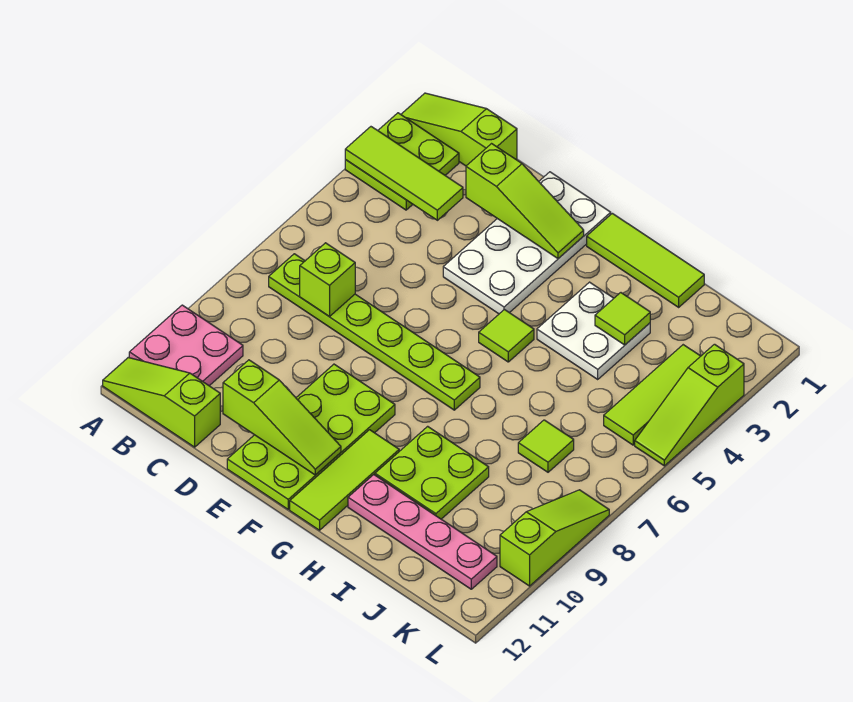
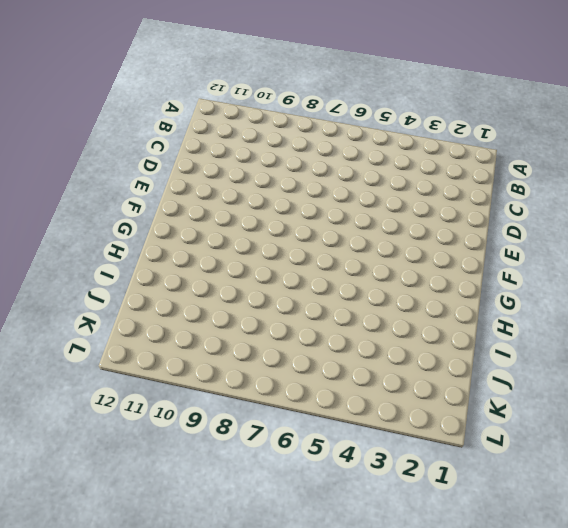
none -> lime slope A1:C1 level 1 top C
none -> lime plate A2:B3 level 1
none -> pink plate A10:B11 level 1

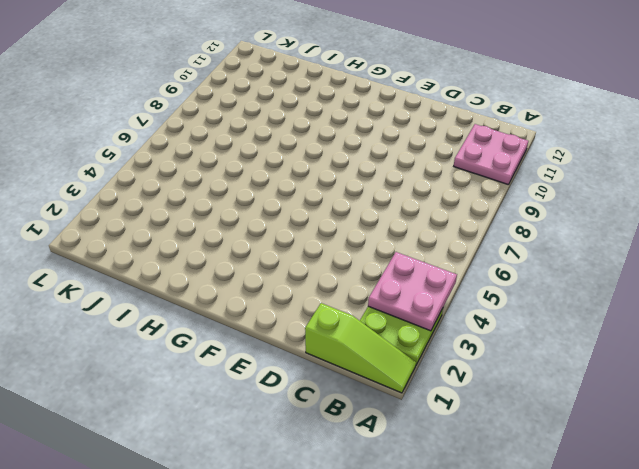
pink plate A3:B4 level 2 -> lime tile A3:C3 level 2
none -> lime slope A12:C12 level 1 top C
none -> lime plate B7:G7 level 1
none -> white plate E1:F4 level 1

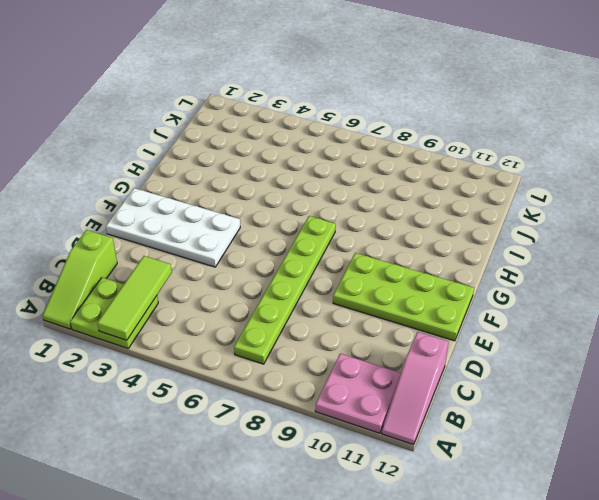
pink slope A12:C12 level 1 top C -> lime slope A12:C12 level 1 top C
none -> lime tile G1:I1 level 1
none -> lime tile G5 level 1
none -> lime tile G10:G12 level 1

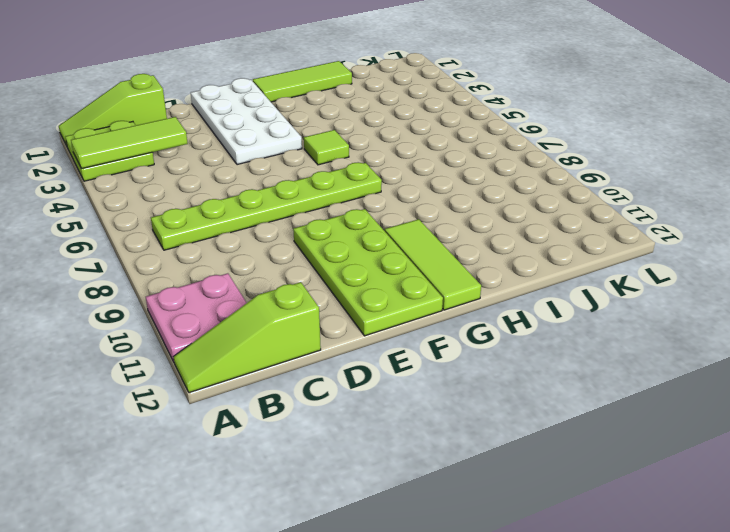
none -> white plate H3:I4 level 1
none -> lime plate H9:I10 level 1
none -> pink plate H11:K11 level 1

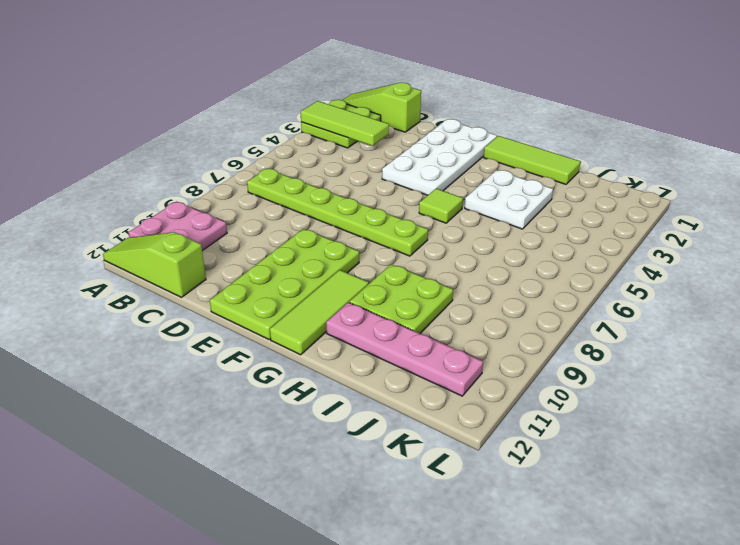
none -> lime tile J7 level 1
none -> lime tile K3:K5 level 1
none -> lime slope L3:L5 level 1 top 3

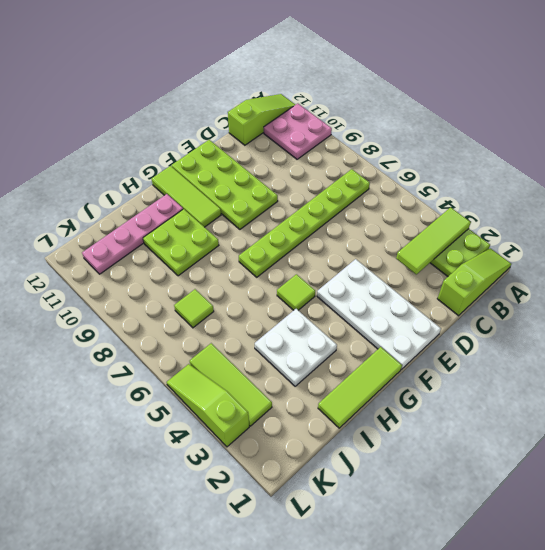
none -> lime slope L8:L10 level 1 top 10
none -> lime brick C7 level 2
none -> lime slope D2:F2 level 2 top D

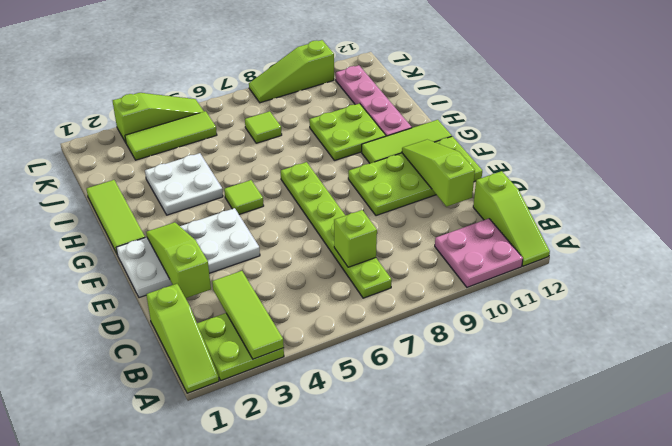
none -> lime tile I3 level 2

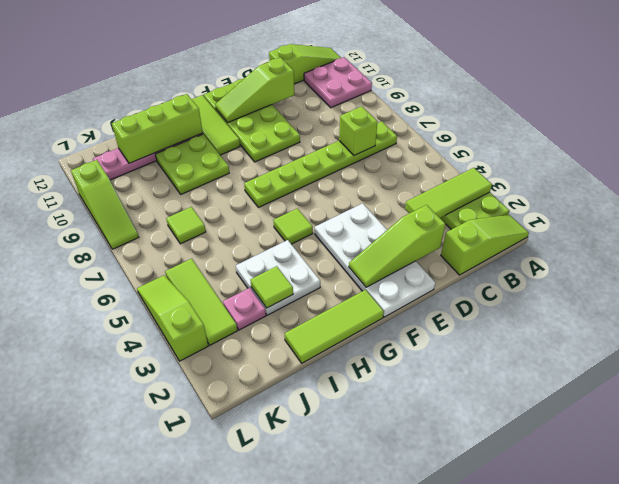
lime brick H11:J11 level 2 -> none
pink plate J3 level 1 -> none

